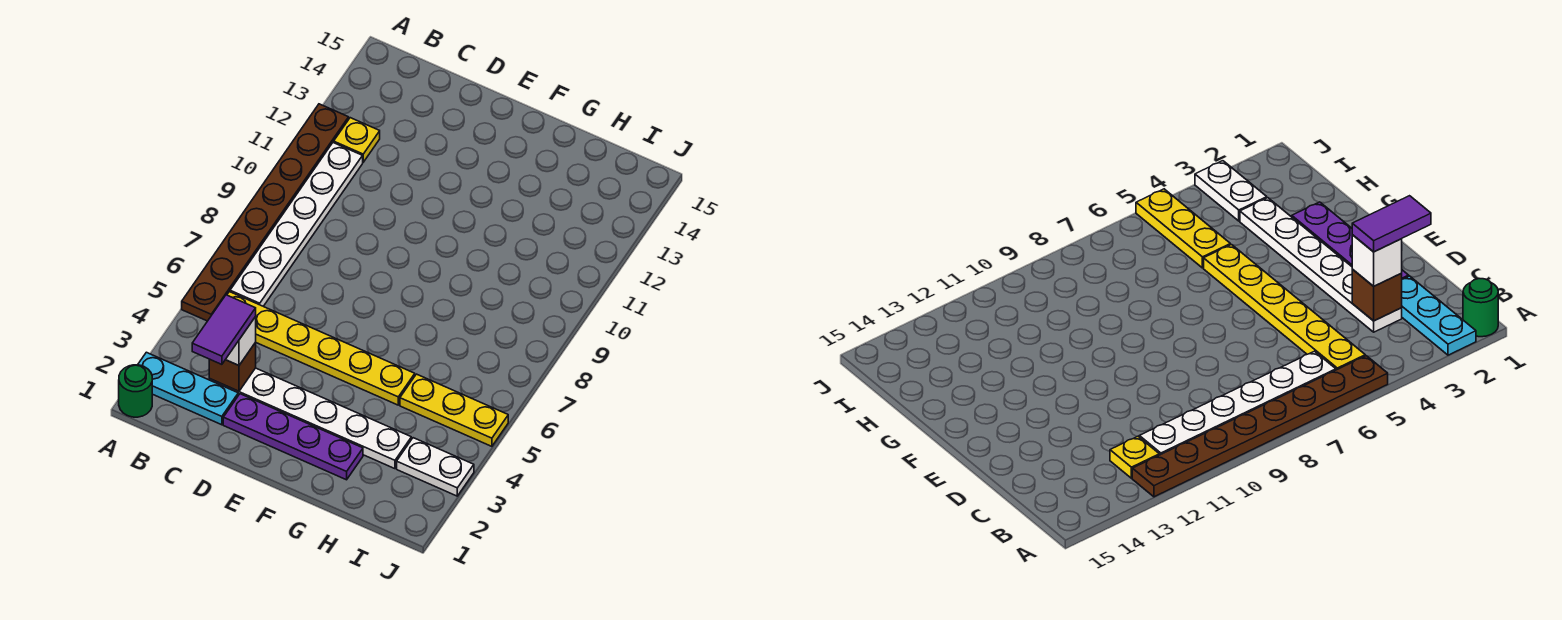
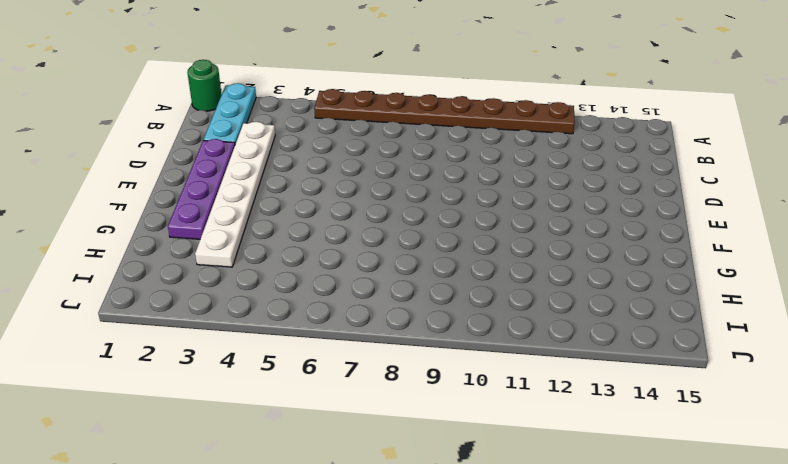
none -> yellow plate B5:G5 level 1
none -> white plate B6:B11 level 1
none -> yellow plate B12 level 1

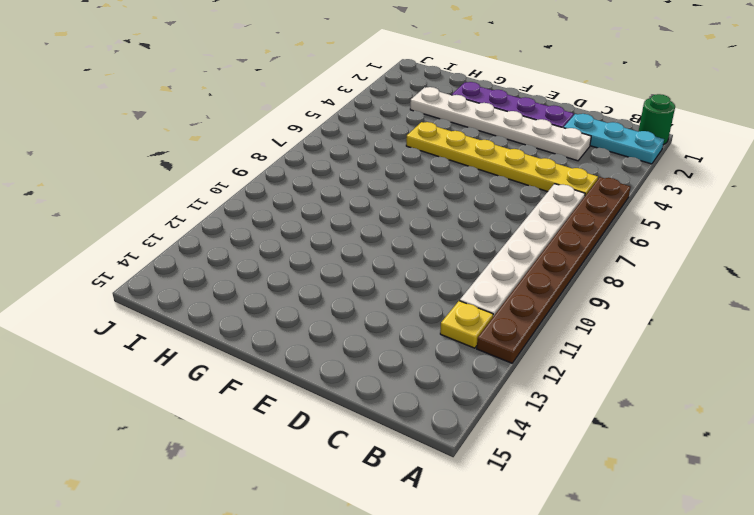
none -> yellow plate H5:J5 level 1
none -> white plate I3:J3 level 1
none -> brown brick C3 level 2

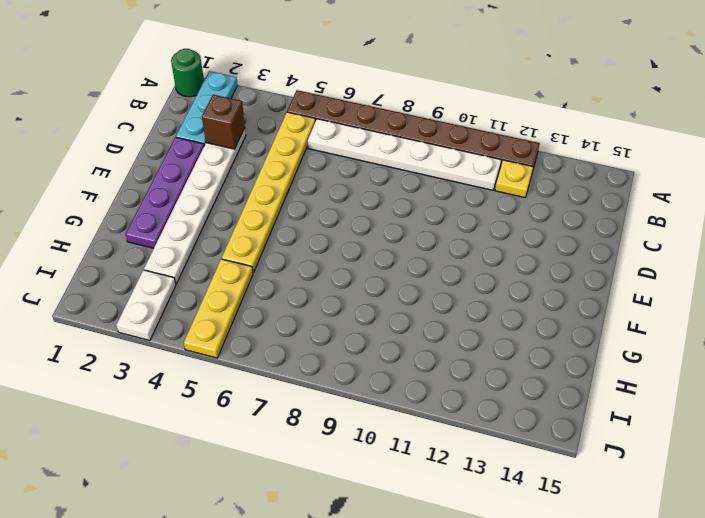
none -> white brick C3 level 3
none -> purple tile C2:C3 level 4

